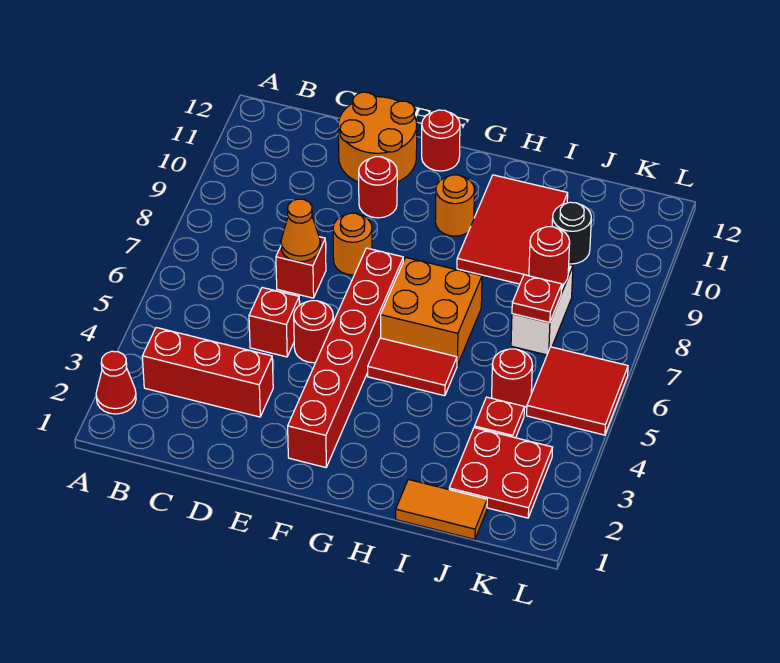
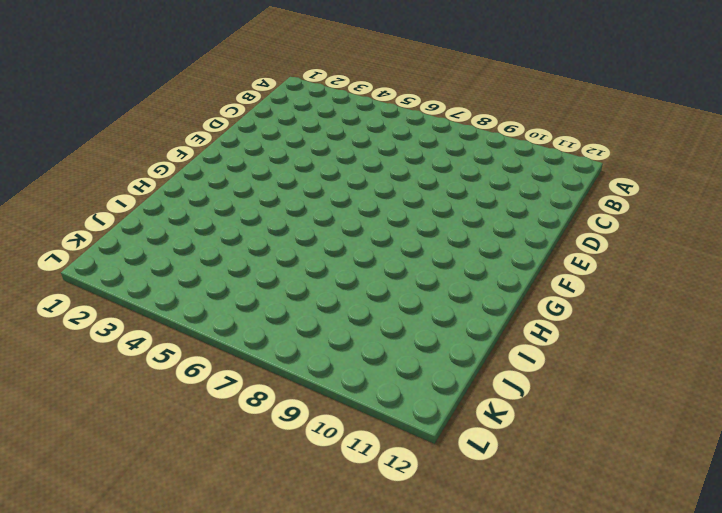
none -> red cone A2 level 1
none -> red brick B3:D3 level 1
none -> red brick D5 level 1

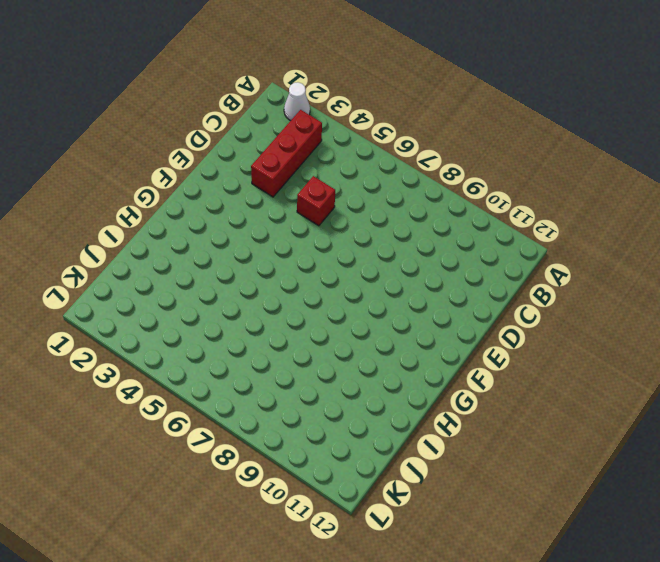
white cone A2 level 1 -> red cone A2 level 1
none -> red brick D7 level 1
none -> orange round brick D11:E12 level 1
none -> red round brick E5 level 1

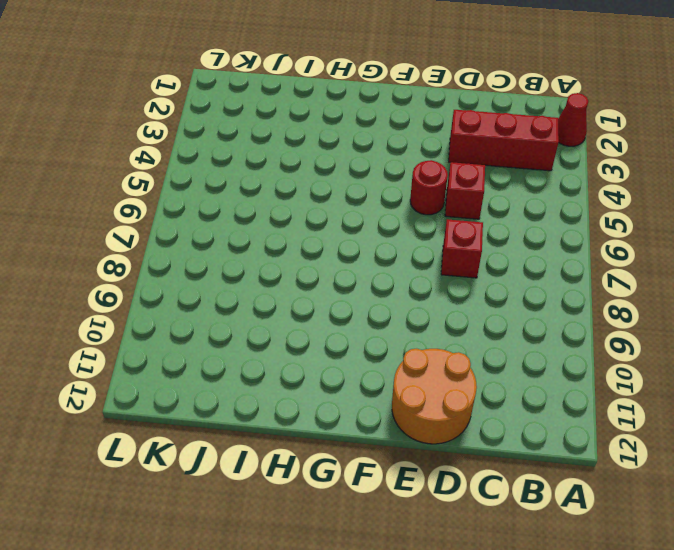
none -> orange round brick E8 level 1
none -> red round brick E10 level 1
none -> red brick F2:F7 level 1

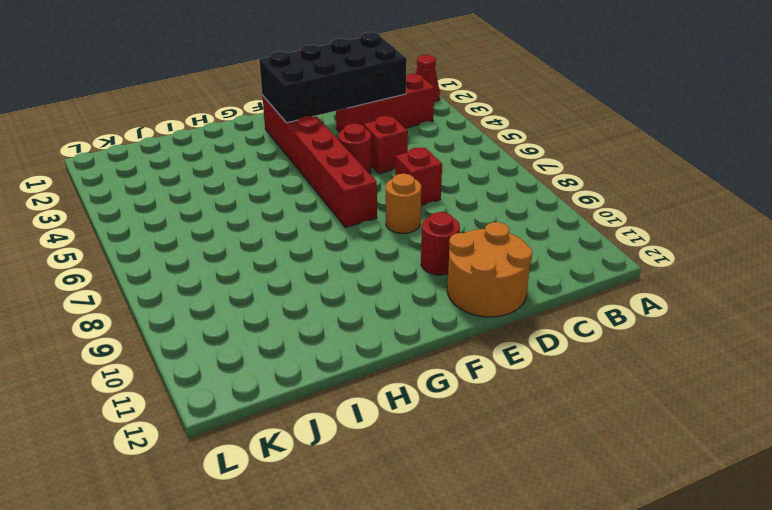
black brick C2:F3 level 2 -> none
none -> red round brick F12 level 1
none -> red tile G5:H5 level 1
none -> orange brick G6:H7 level 1

